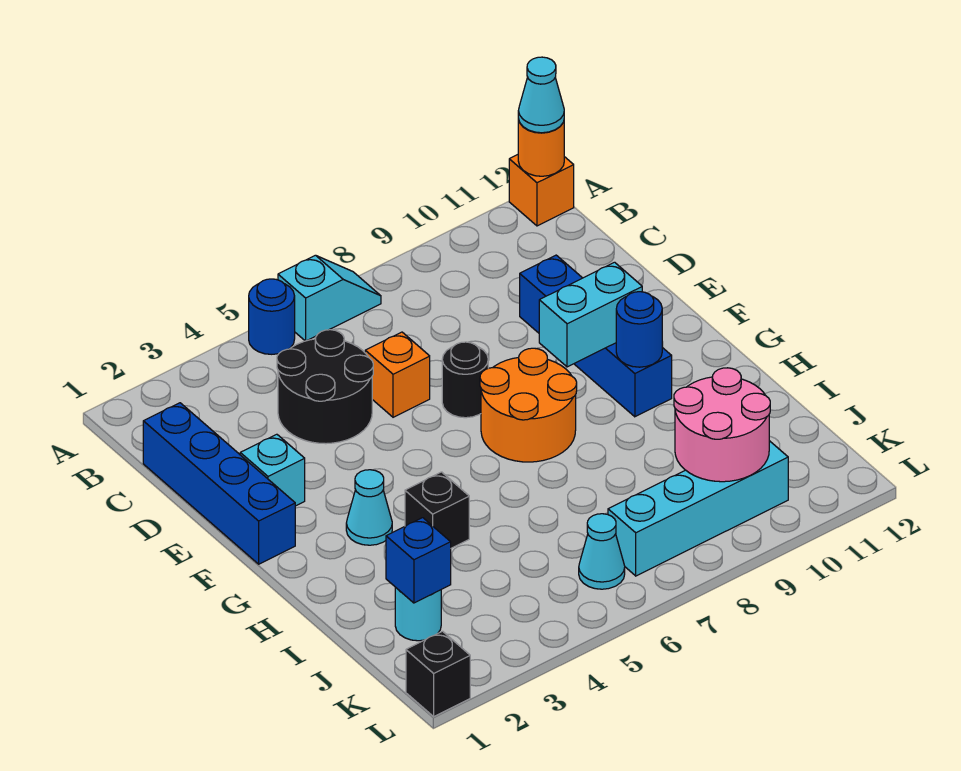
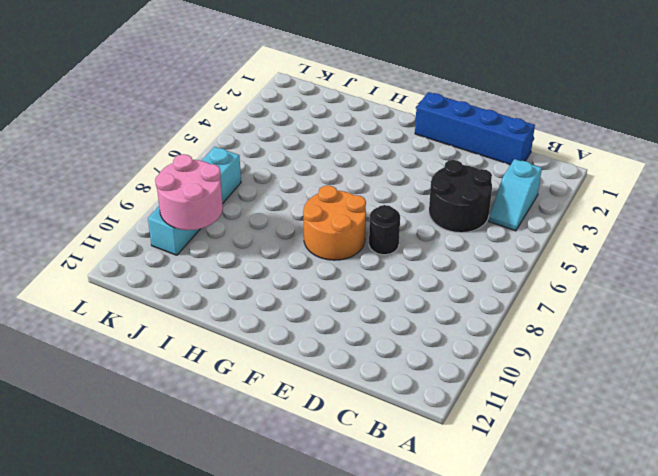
cyan slope B3:B4 level 1 top 3 -> cyan slope A6:A7 level 1 top 6
none -> blue round brick A5 level 1
none -> orange brick A12 level 1
none -> orange brick D6 level 1

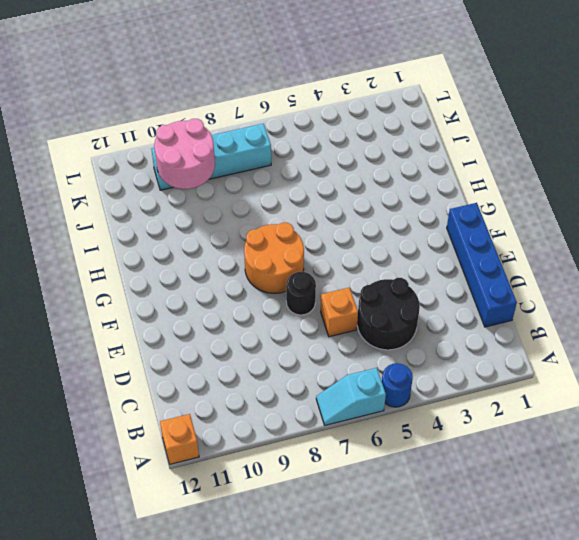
none -> blue brick D10:G10 level 1
none -> cyan brick E2 level 1
none -> cyan cone G3 level 1

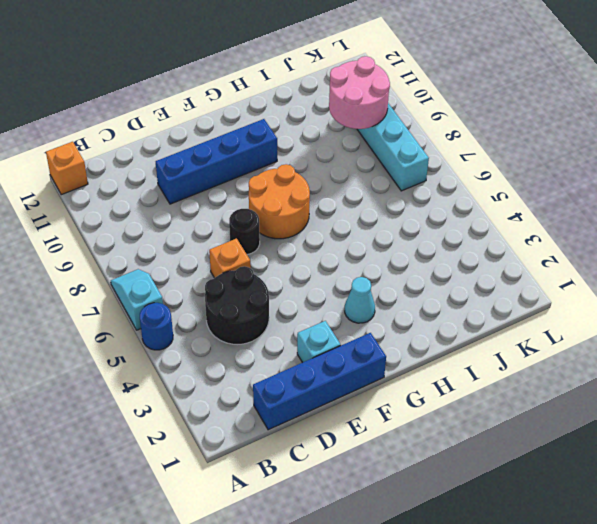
none -> black brick H4 level 1
none -> cyan round brick J2 level 1
none -> cyan cone K6 level 1

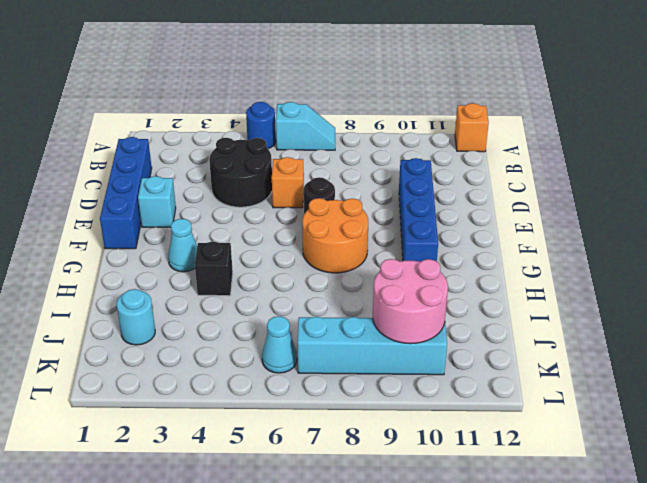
none -> black brick L1 level 1
none -> orange round brick A12 level 2
none -> cyan brick F9:F10 level 2

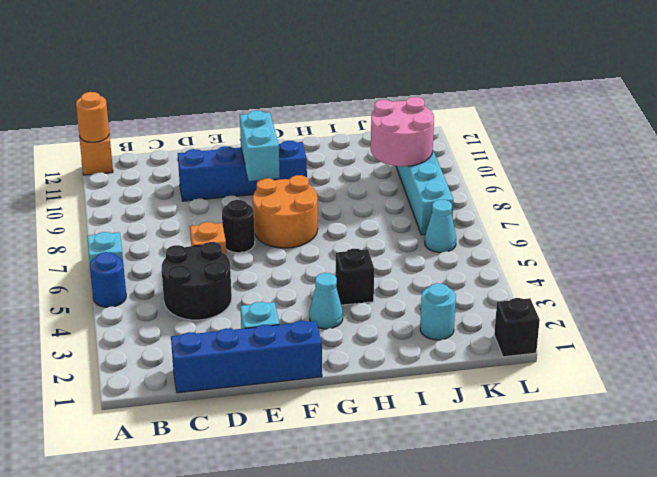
none -> blue round brick G10 level 2
none -> blue brick J2 level 2
none -> cyan cone A12 level 3

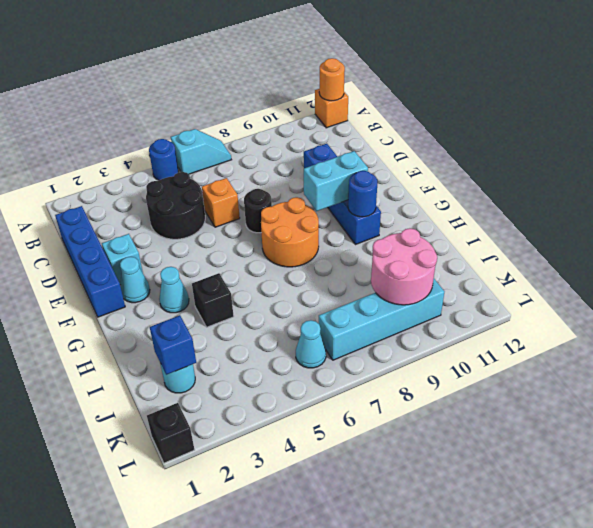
cyan cone F2 level 1 -> cyan cone A12 level 3

